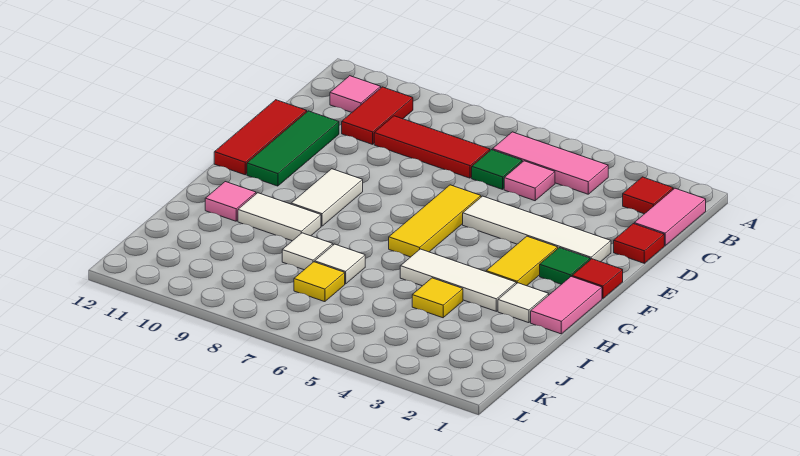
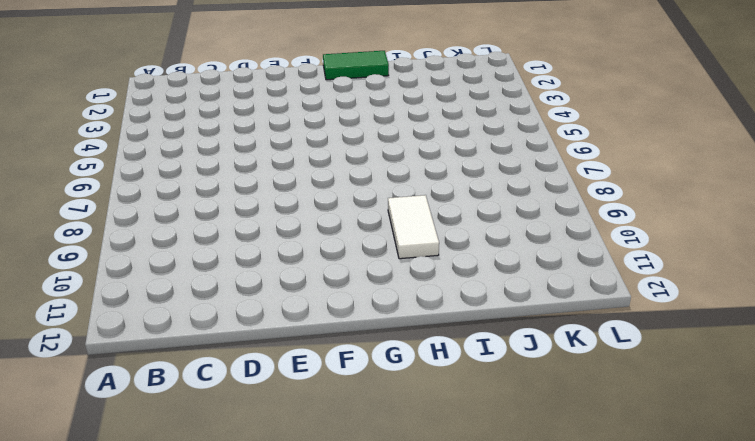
green tile G1:H1 level 1 -> pink tile G1:H1 level 1
none -> pink tile B1:C1 level 1
none -> red tile B2 level 1
none -> pink tile B4:B6 level 1

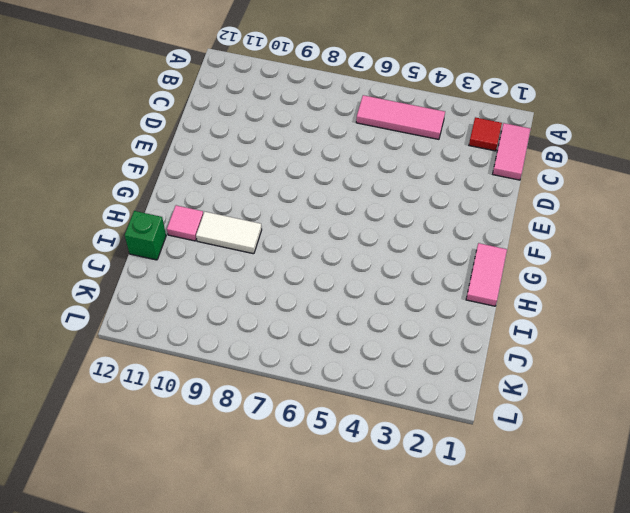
green brick I12 level 1 -> none
none -> red tile B10:C10 level 1
none -> pink tile B11 level 1
none -> pink tile C5 level 1

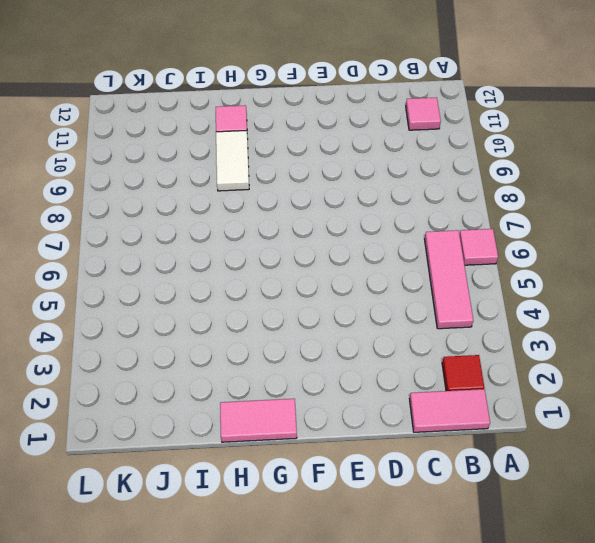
pink tile A6 level 1 -> pink tile C5 level 1
none -> red tile B10:C10 level 1
none -> green tile C6 level 1
none -> red tile C7:C9 level 1

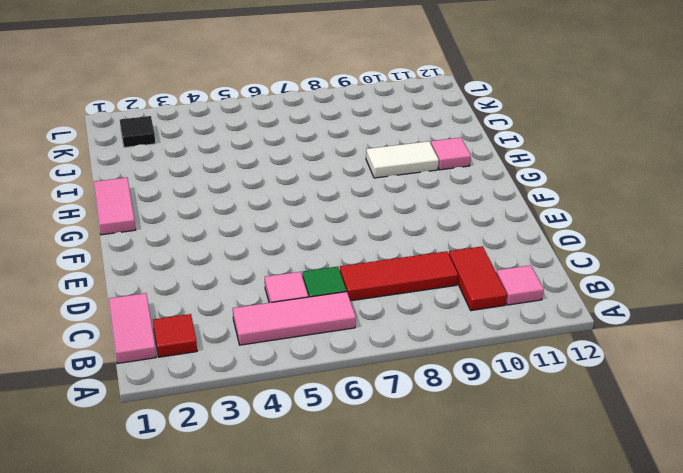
black tile K2 level 1 -> none
none -> red tile D1 level 1
none -> green tile D11:F11 level 1
none -> red tile D12:F12 level 1

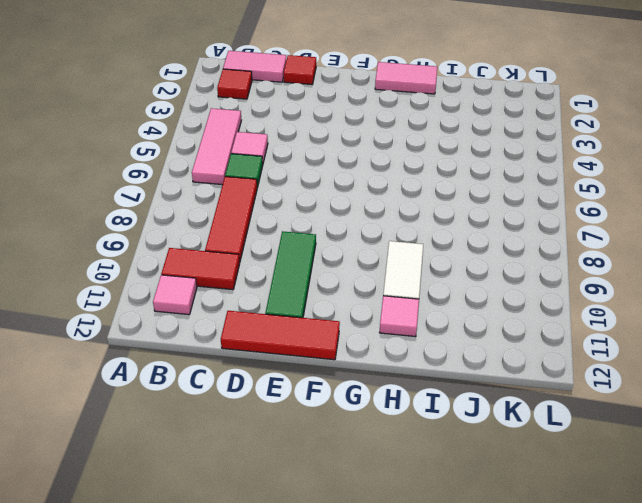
green tile E9:E11 level 1 -> green tile D11:F11 level 1
none -> white tile E2:E5 level 1
none -> yellow tile E6:G6 level 1
none -> red tile F1 level 1

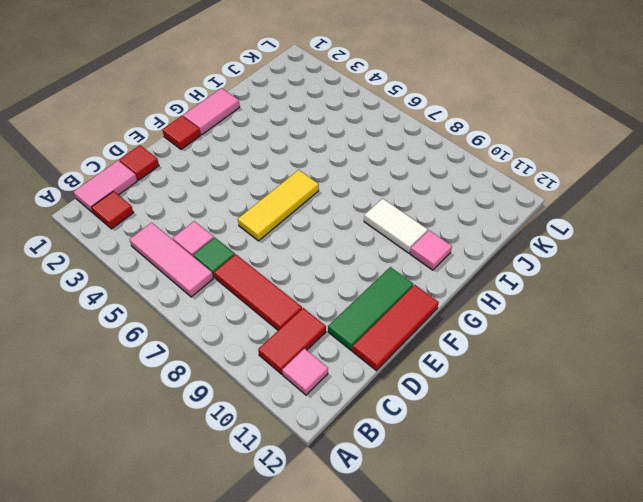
none -> white tile E2:E5 level 1
none -> green tile F2 level 1
none -> yellow tile F3:G3 level 1

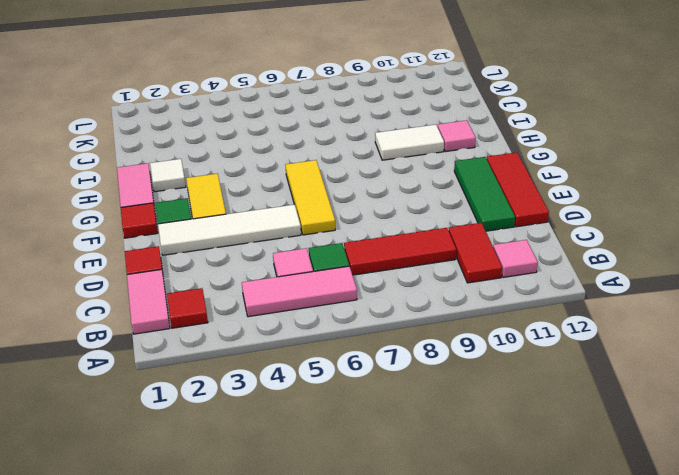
none -> white tile F9:G9 level 1
none -> white tile H3:H5 level 1
none -> yellow tile I4 level 1

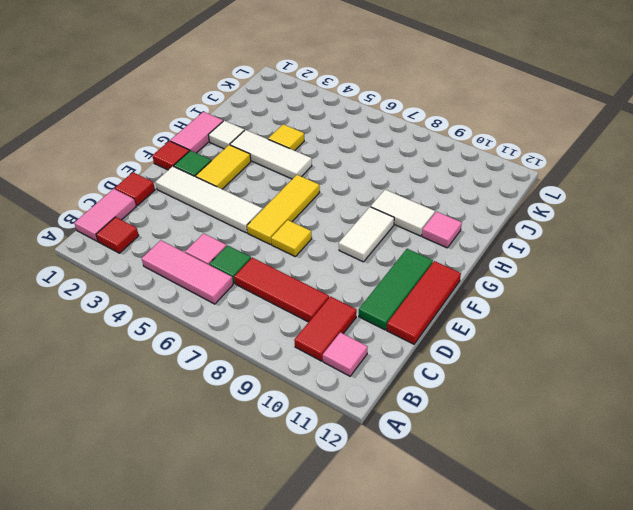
yellow tile E7 level 1 -> yellow tile J7 level 1
none -> white tile I7 level 1
none -> white tile I8 level 1

